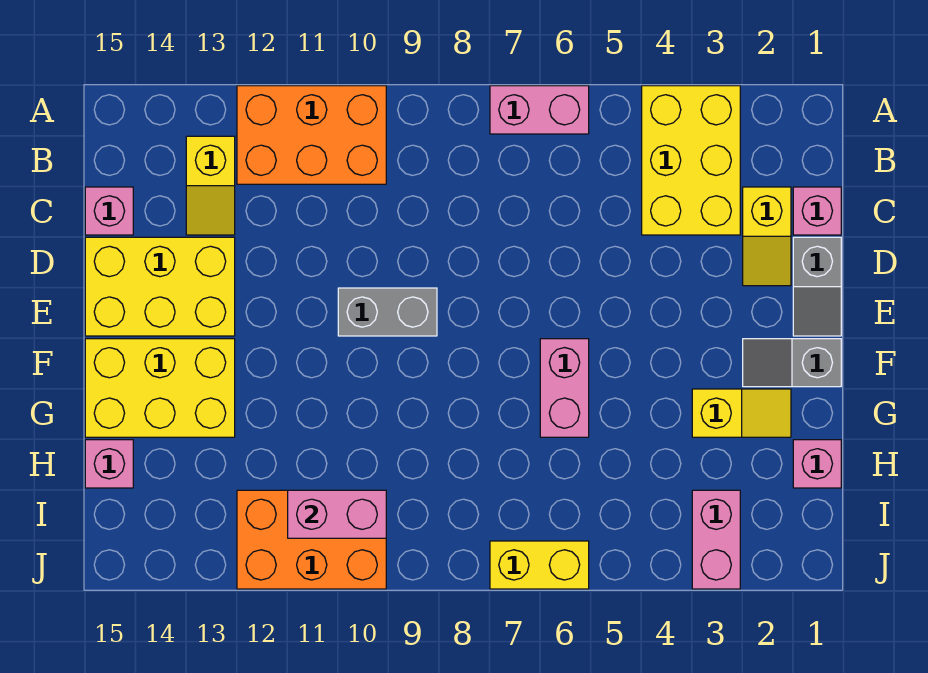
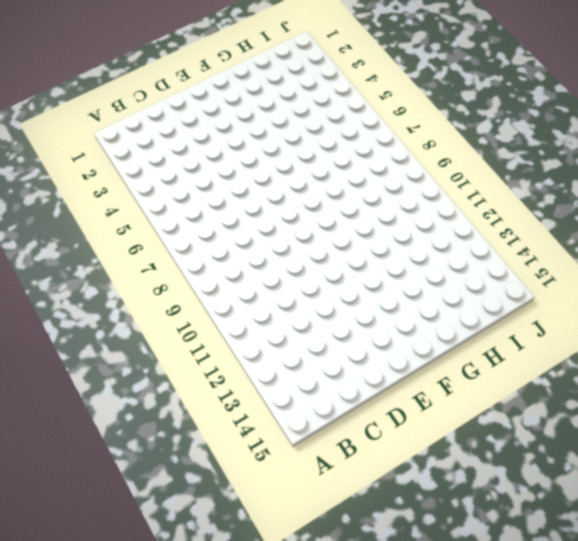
none -> yellow brick A3:C4 level 1
none -> pink brick A6:A7 level 1
none -> orange brick A10:B12 level 1

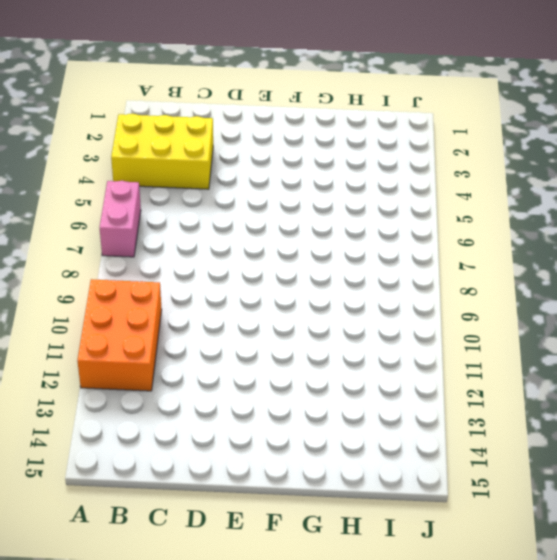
none -> yellow slope B13:C13 level 1 top B
none -> pink brick C1 level 1
none -> yellow slope C2:D2 level 1 top C

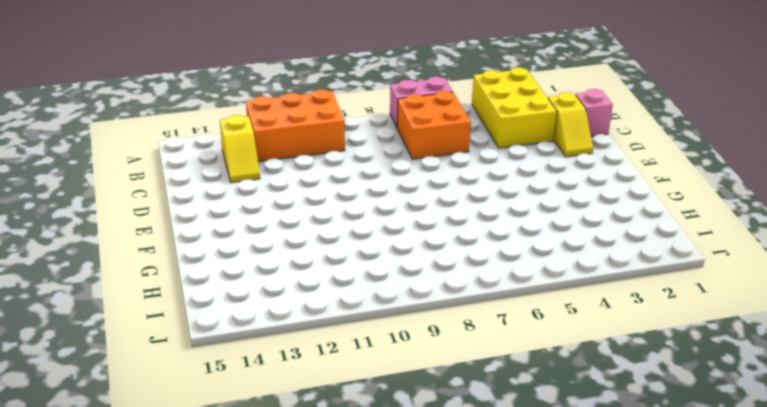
orange brick B6:C7 level 1 -> none
none -> pink brick C15 level 1
none -> grey slope D1:E1 level 1 top D
none -> yellow brick D13:E15 level 1

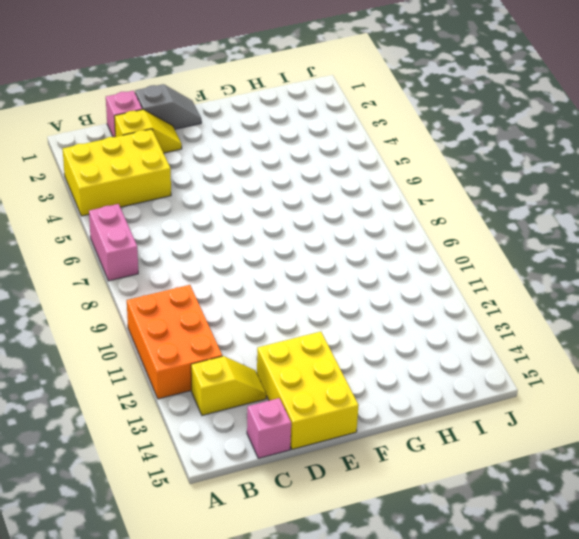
none -> grey brick E9:E10 level 1
none -> grey slope F1:F2 level 1 top 1
none -> pink brick F6:G6 level 1

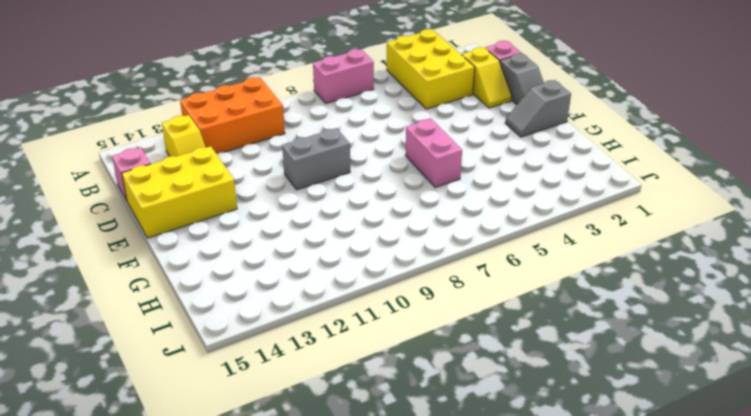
none -> yellow brick F13:G15 level 1
none -> yellow slope G2:G3 level 1 top 3
none -> pink brick H1 level 1

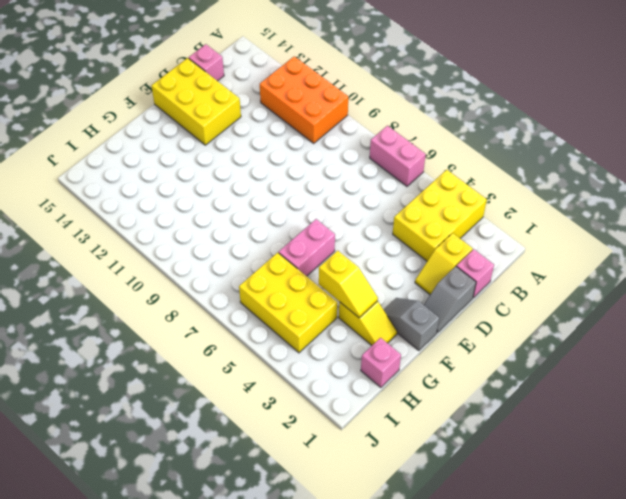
yellow slope G3:G4 level 2 top 4 -> yellow slope B13:C13 level 1 top B
yellow brick H4:I6 level 1 -> yellow brick F13:G15 level 1
none -> grey brick E9:E10 level 1
none -> pink brick H15 level 1
none -> pink brick I3:J3 level 1

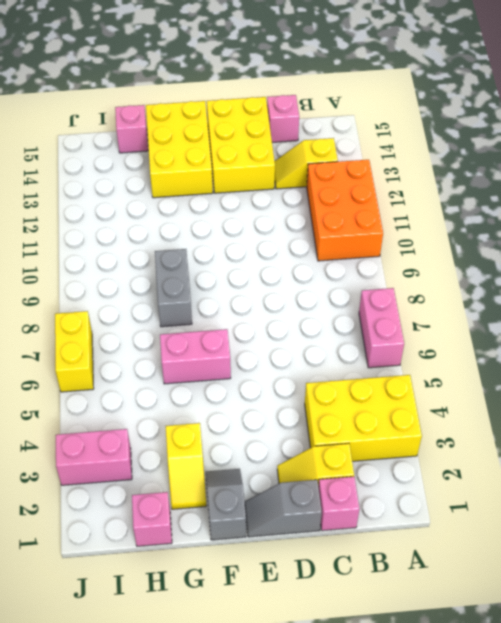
grey brick G8:G9 level 1 -> grey brick E9:E10 level 1
none -> orange brick I10:J12 level 1
none -> pink brick I10:I11 level 2

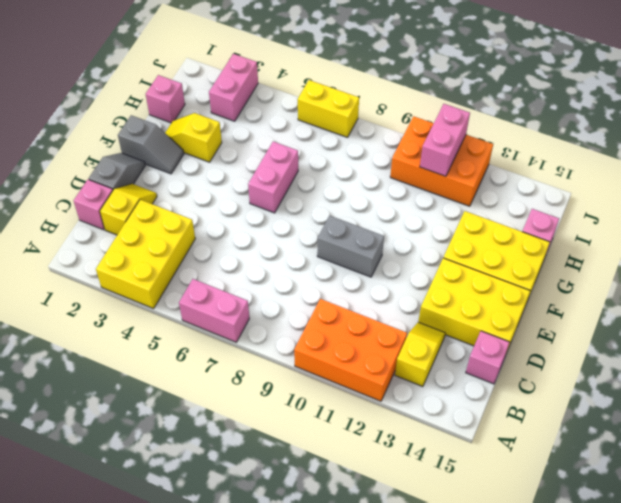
pink brick I11:J11 level 2 -> pink brick I10:I11 level 2

